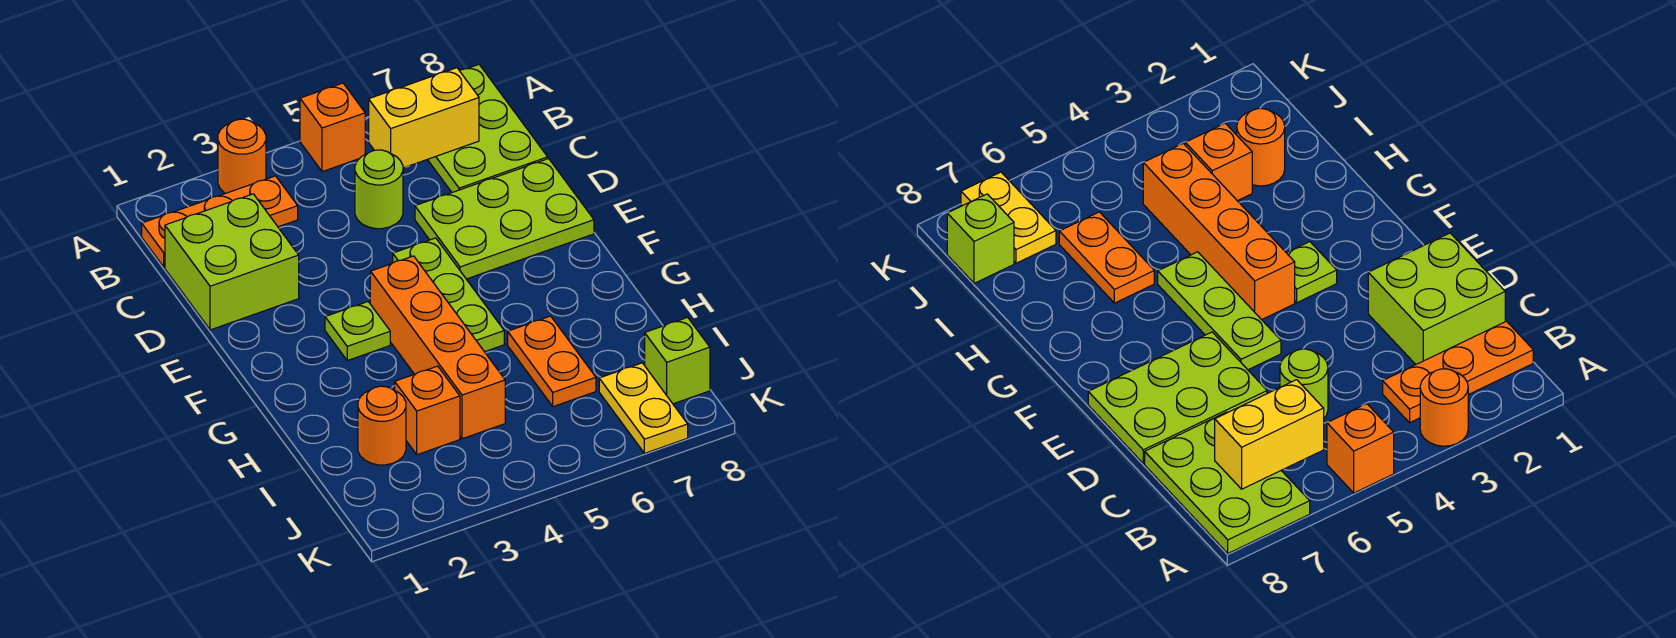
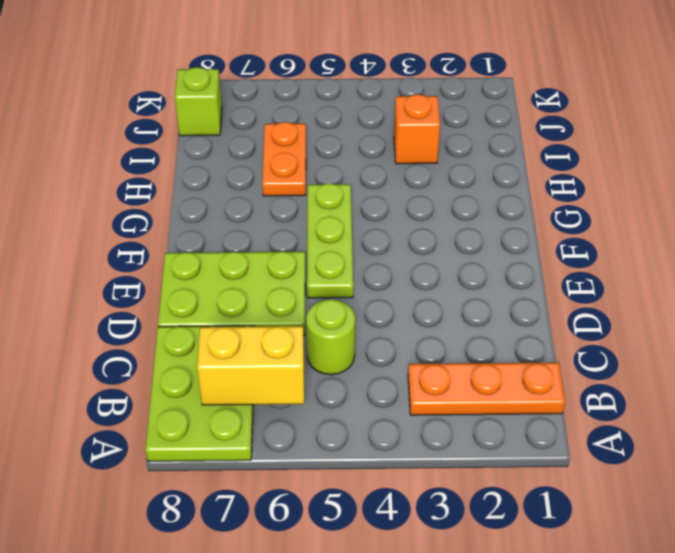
none -> orange round brick A3 level 1
none -> orange brick A5 level 1
none -> lime brick C1:D2 level 1

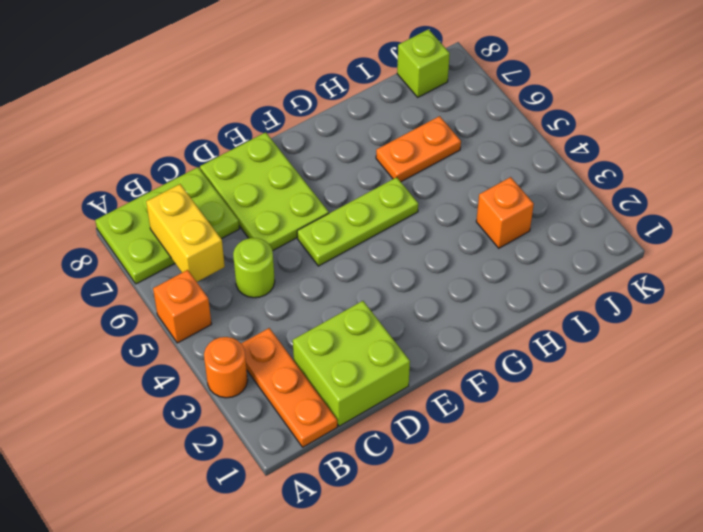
none -> lime plate F3 level 1
none -> orange brick F4:I4 level 1
none -> orange round brick I2 level 1

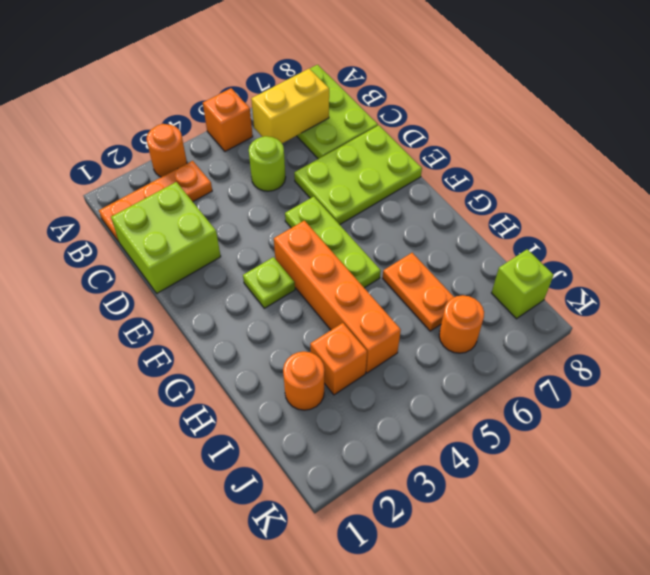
orange round brick J6 level 1 -> none
none -> yellow plate J7:K7 level 1

